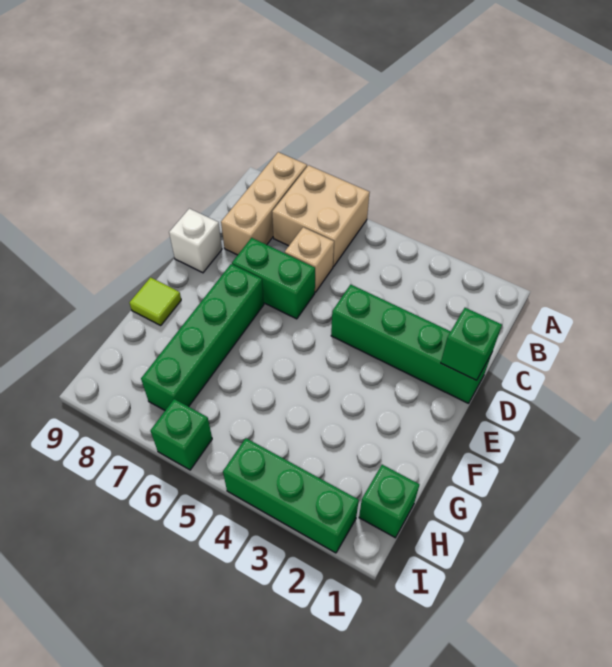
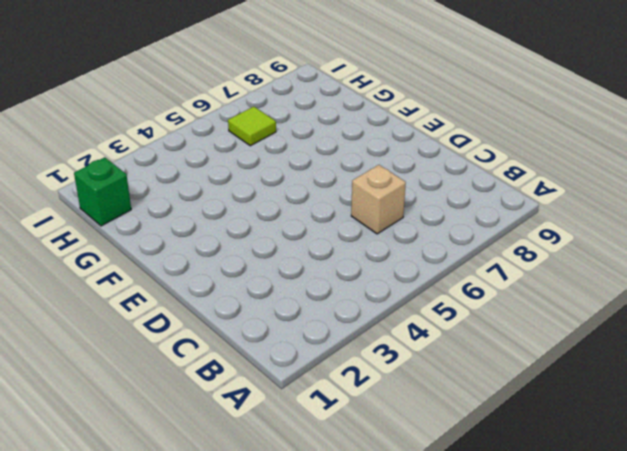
lime tile H6 level 1 -> lime tile F9 level 1
none -> tan brick A6:B7 level 1
none -> tan brick A8:C8 level 1
none -> green brick D1:D4 level 1

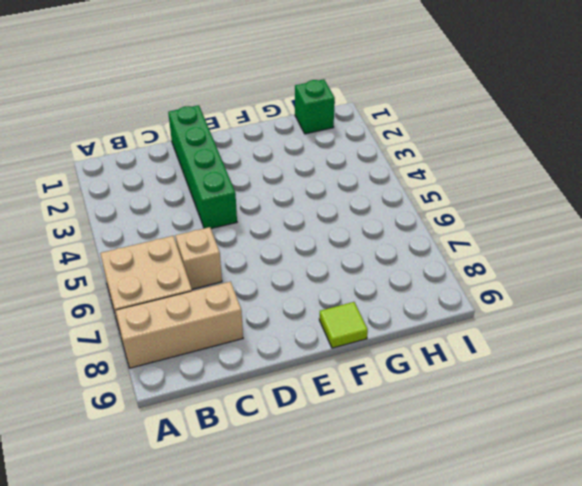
none -> green brick D6:D7 level 1
none -> white brick D9 level 1
none -> green brick E7:H7 level 1

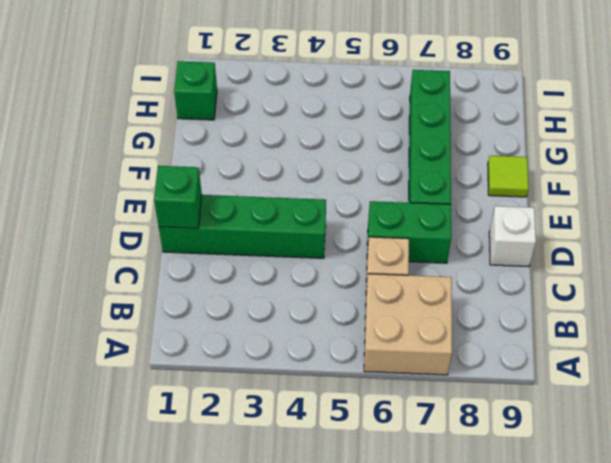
none -> tan brick A8:C8 level 1
none -> green brick I2:I4 level 1
none -> green brick I6 level 1

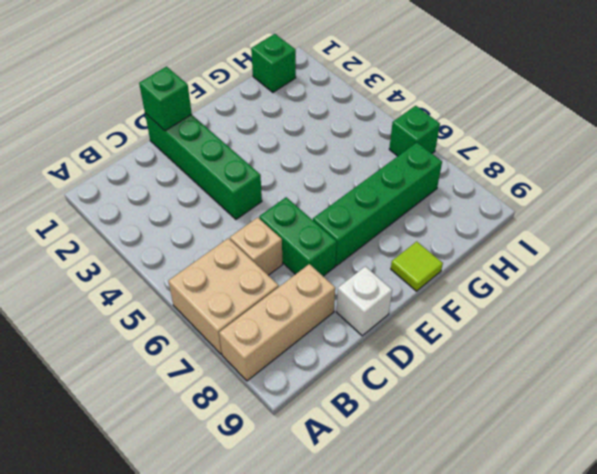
none -> green brick I2:I4 level 1

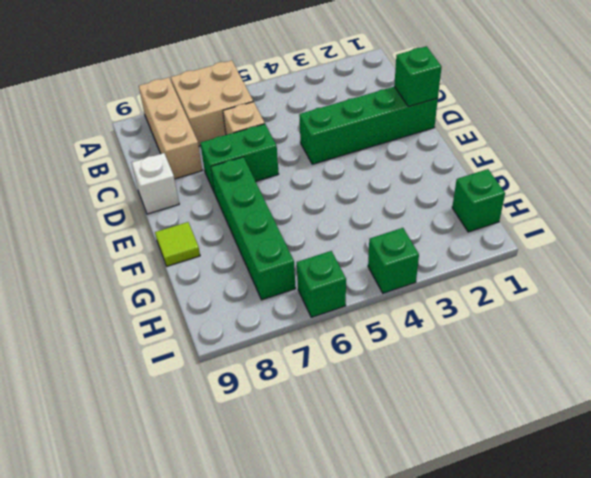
green brick I4 level 1 -> green brick I2:I4 level 1

